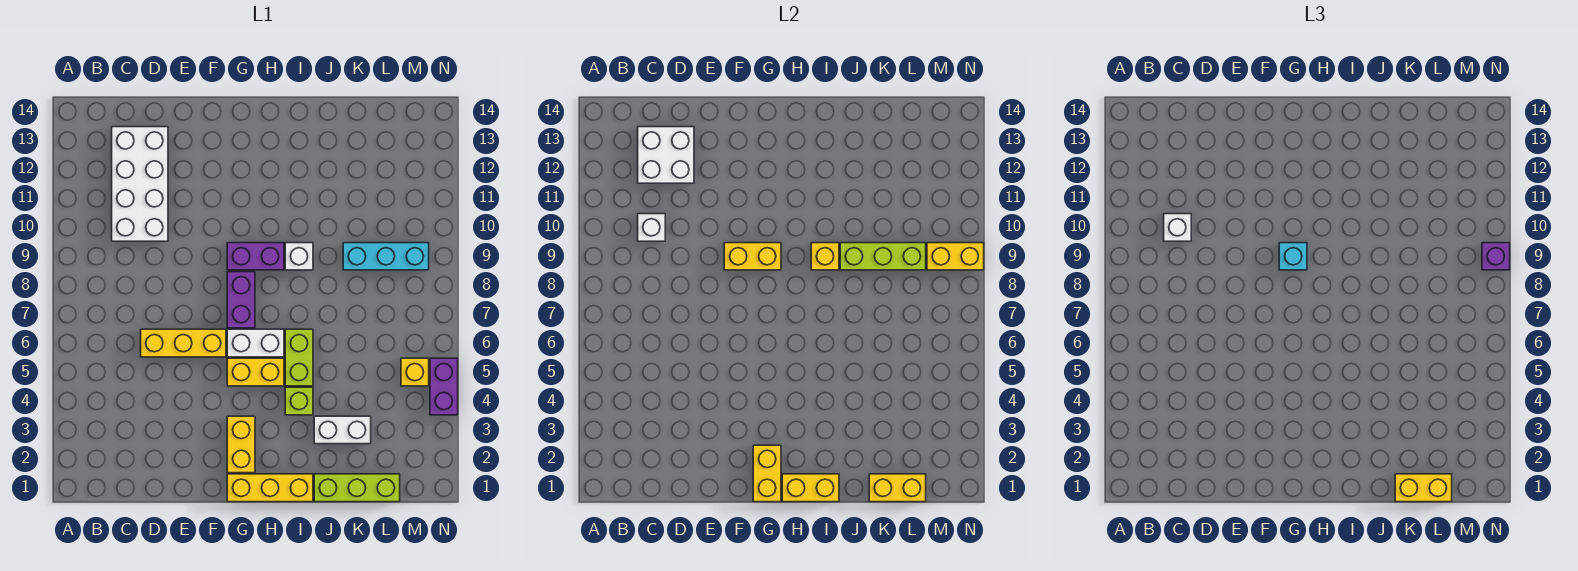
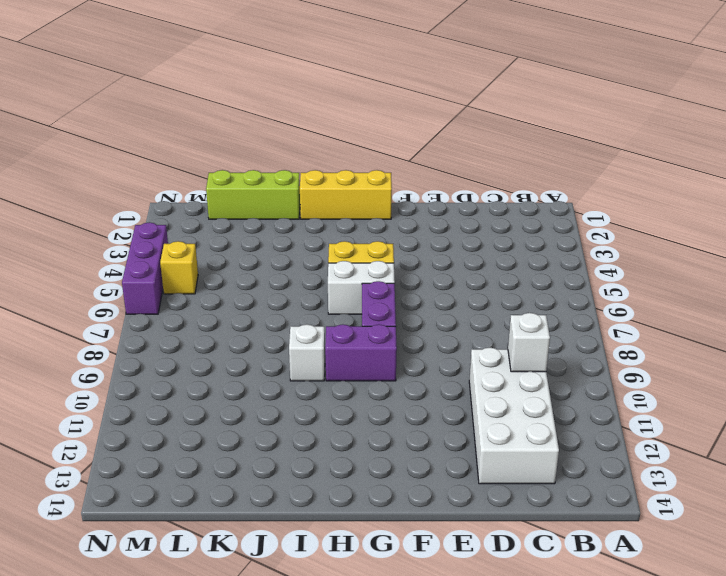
purple brick N4:N6 level 1 -> purple brick N4:N5 level 1
none -> yellow brick D6:F6 level 1
none -> yellow brick G2:G3 level 1
none -> lime brick I4 level 1

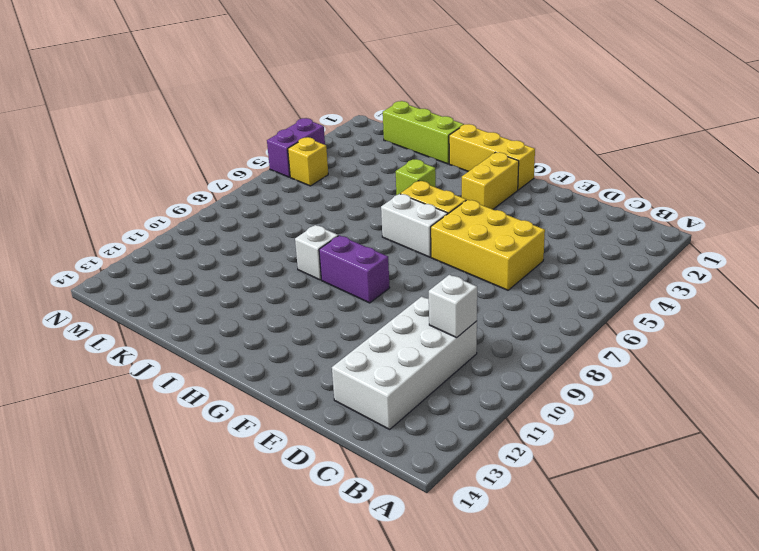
yellow brick D5:F6 level 1 -> yellow brick D6:F6 level 1
none -> purple brick G7:G8 level 1
none -> lime brick I5:I6 level 1
none -> white brick J3:K3 level 1

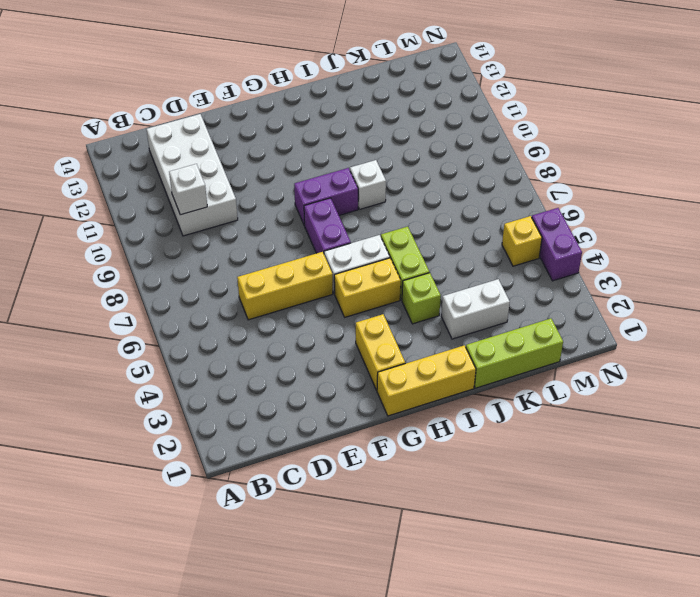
none -> cyan brick K9:M9 level 1
none -> white brick C12:D13 level 2
none -> yellow brick F9:G9 level 2

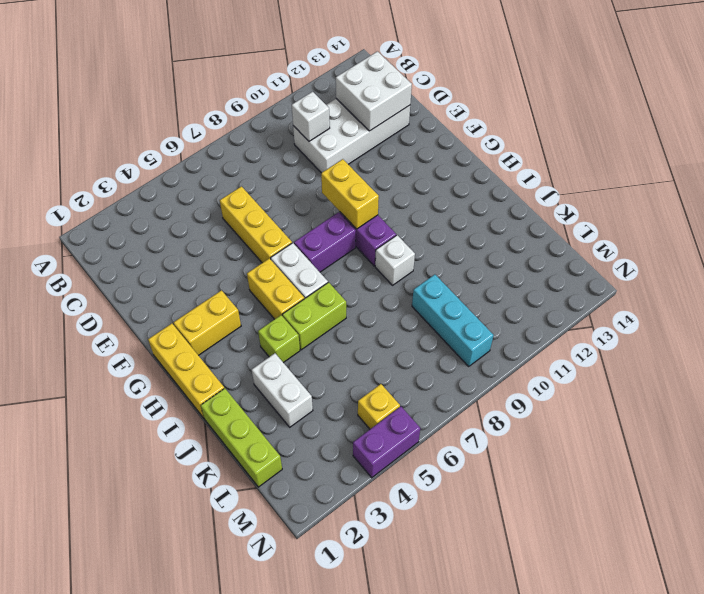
none -> yellow brick G1:G2 level 2
none -> yellow brick H1:I1 level 2
none -> yellow brick I9 level 2

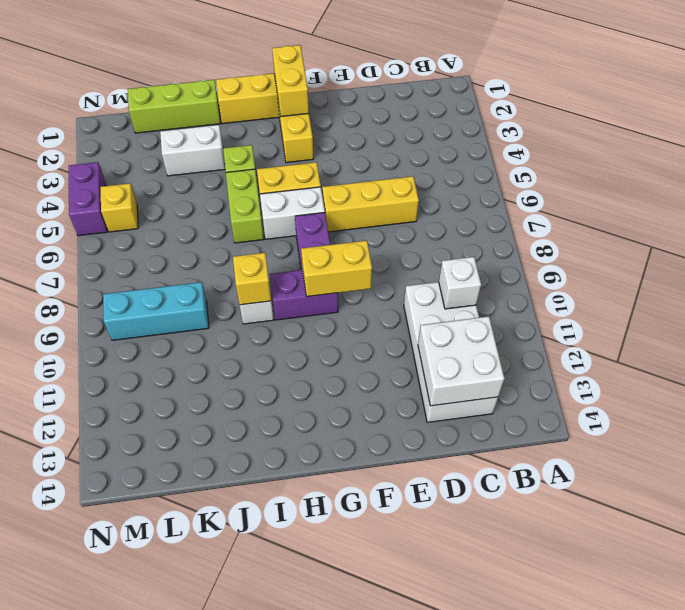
none -> yellow brick H1:I1 level 2
none -> lime brick J9:L9 level 2
none -> yellow brick K1:L1 level 2

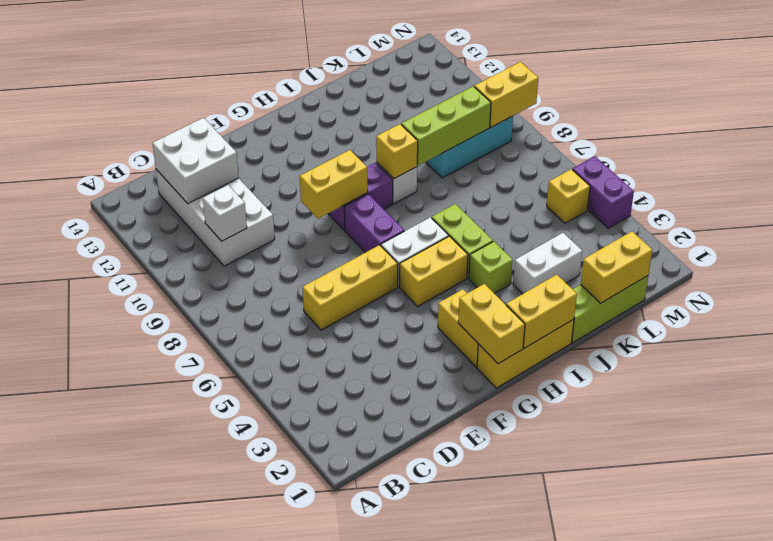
none -> white brick C10 level 3
none -> cyan brick G9 level 3
none -> yellow brick K1:L1 level 3

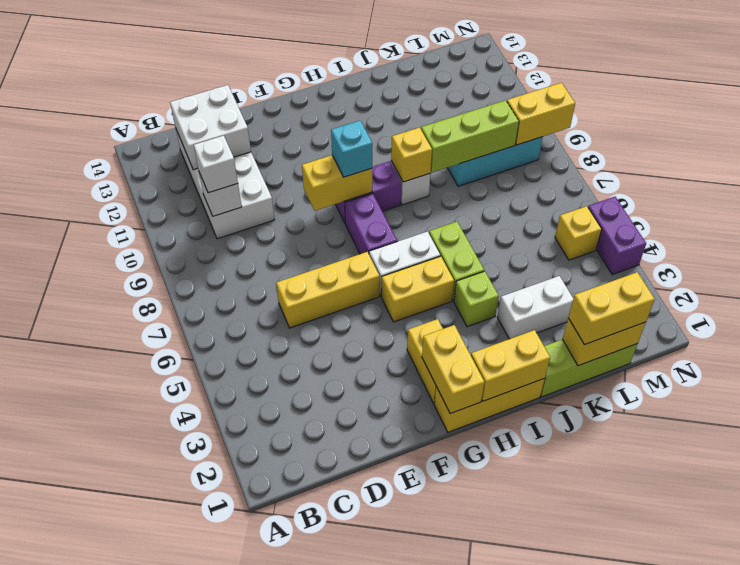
none -> purple brick N9 level 3

